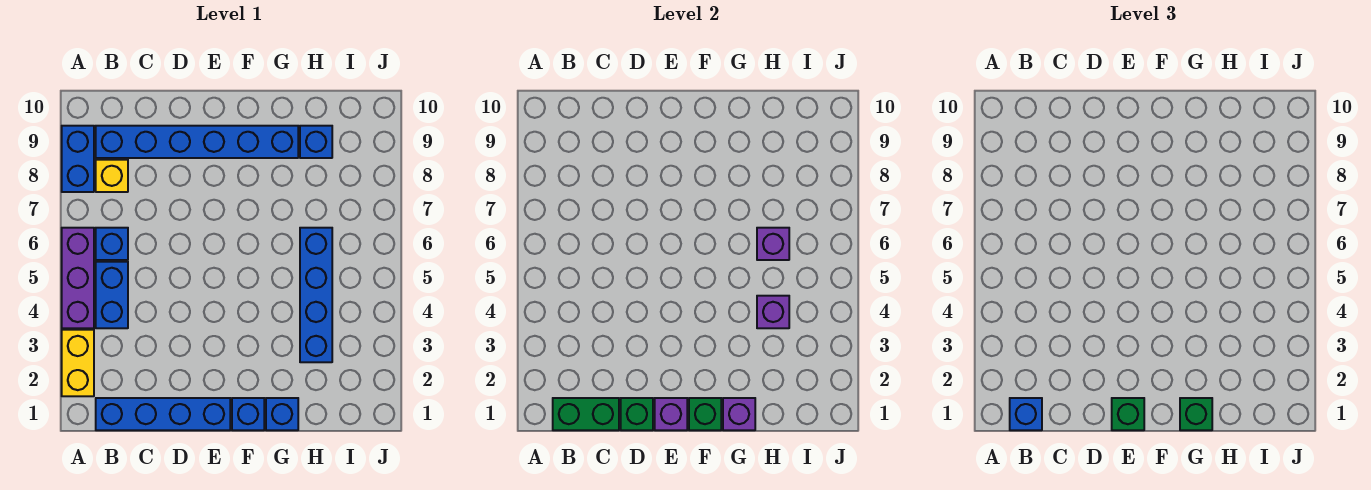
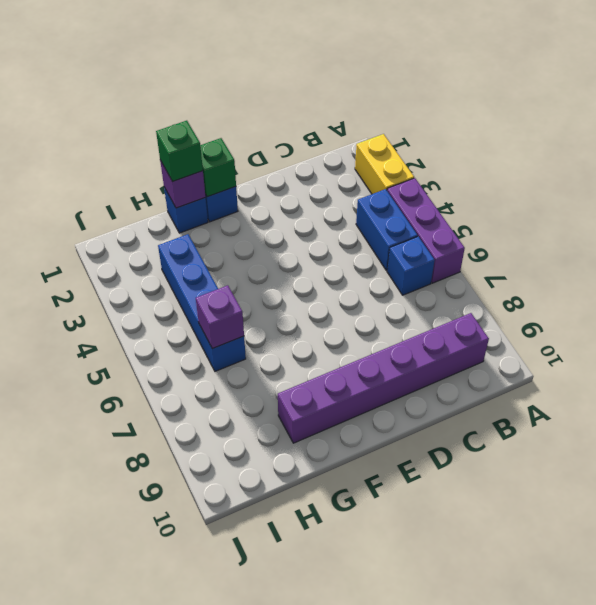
purple brick B9:G9 level 1 -> blue brick B9:G9 level 1
none -> blue brick A8:A9 level 1
none -> blue brick B1:E1 level 1
none -> yellow brick B8 level 1

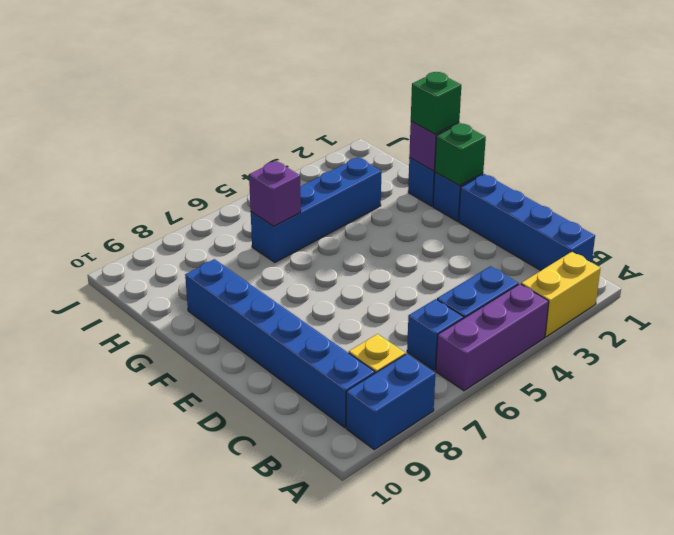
none -> blue brick H9 level 1
none -> green brick B1:C1 level 2
none -> green brick D1 level 2

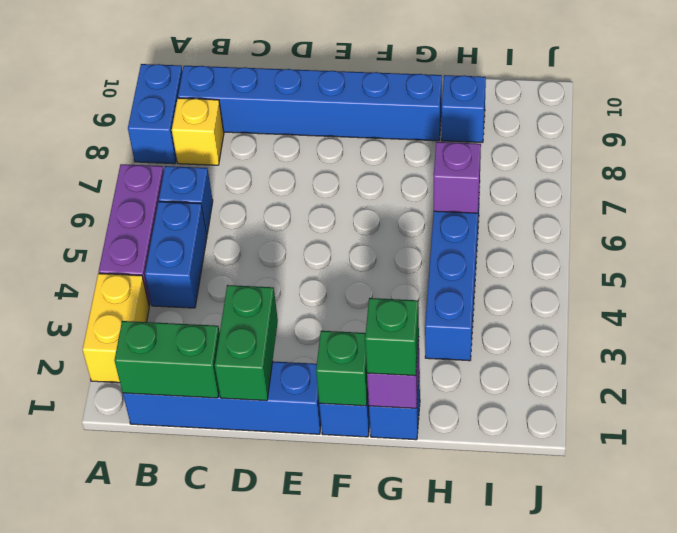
green brick D1:D2 level 2 -> green brick D1 level 2
none -> purple brick E1 level 2
none -> purple brick H4 level 2
none -> blue brick B1 level 3

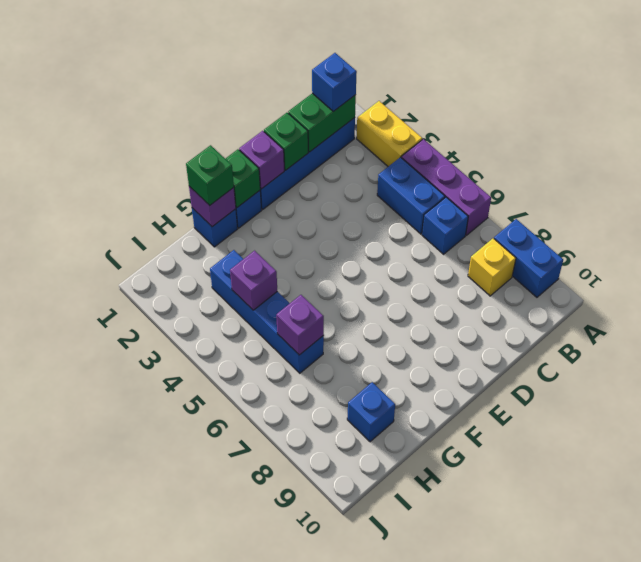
none -> blue brick B9:G9 level 1
none -> green brick E1 level 3

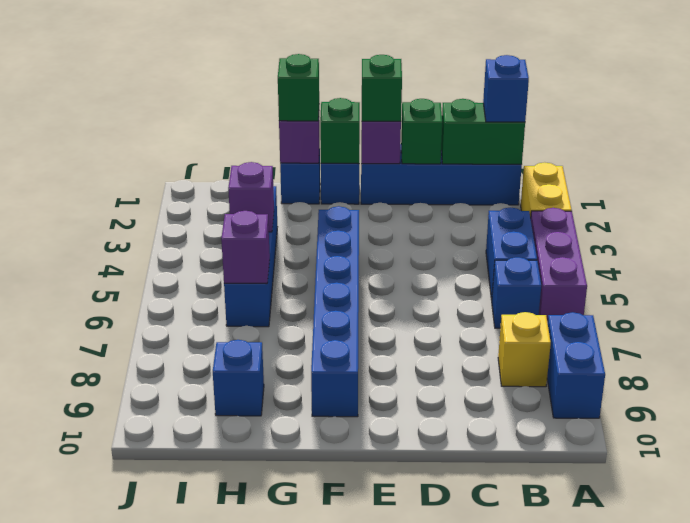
blue brick F4:F9 level 1 -> blue brick B9:G9 level 1

